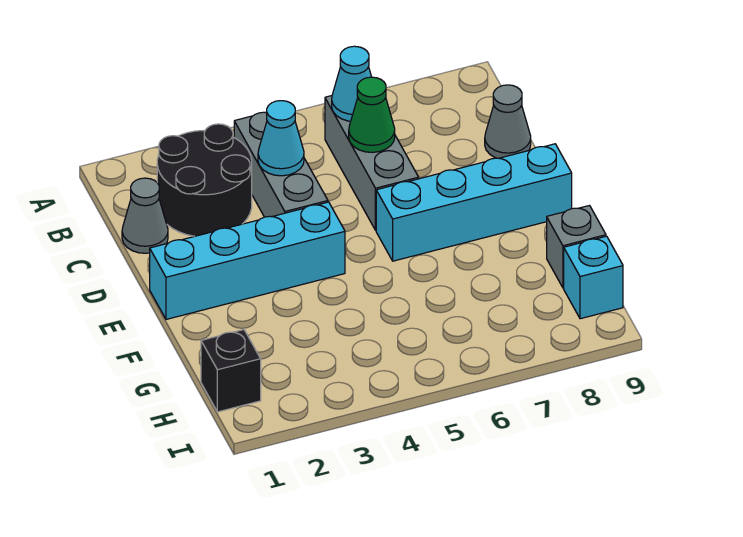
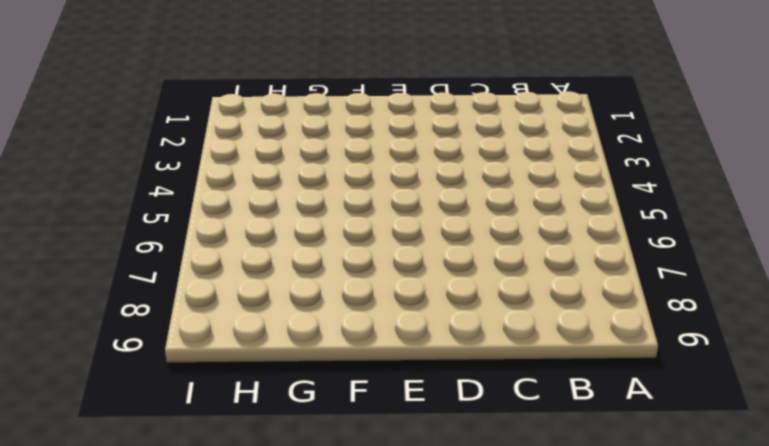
none -> black round brick B2:C3 level 1
none -> grey brick B4:D4 level 1
none -> grey brick B6:D6 level 1

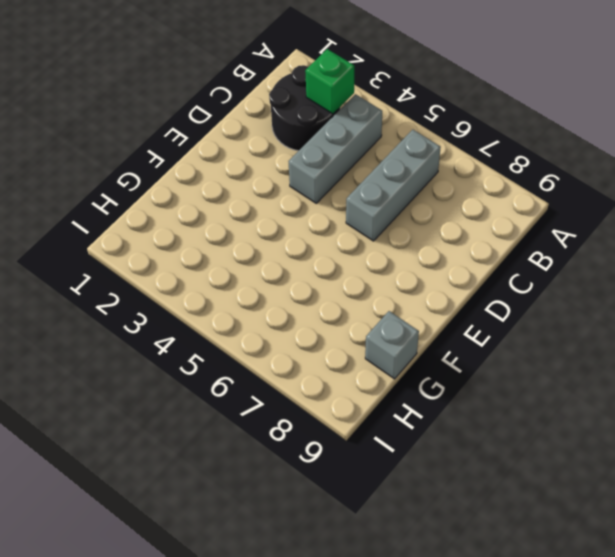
green brick B3 level 2 -> none
none -> grey cone C1 level 1
none -> grey cone C9 level 1
none -> cyan brick E1:E4 level 1

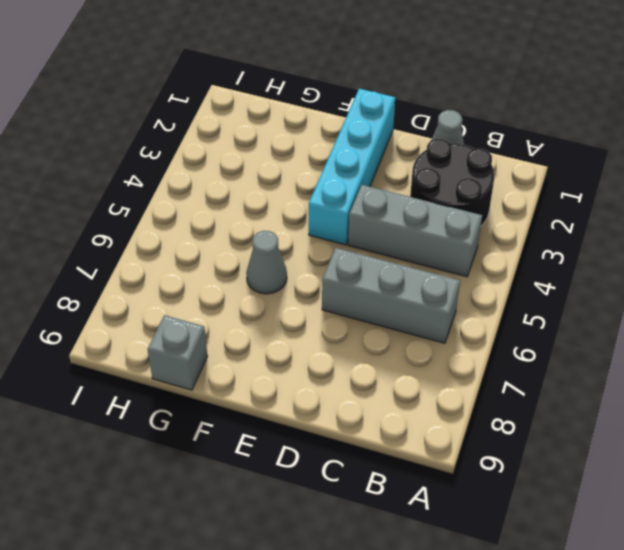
grey cone F6 level 1 -> grey cone C9 level 1
none -> cyan brick E6:E9 level 1
none -> black brick H1 level 1
none -> cyan brick H9 level 1

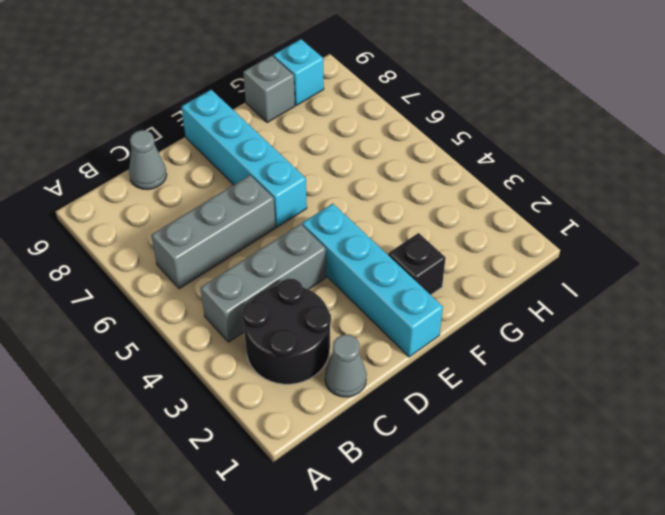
black brick F2 level 1 -> black brick H1 level 1
none -> cyan cone B6 level 2
none -> cyan cone C4 level 2
none -> green cone C6 level 2

